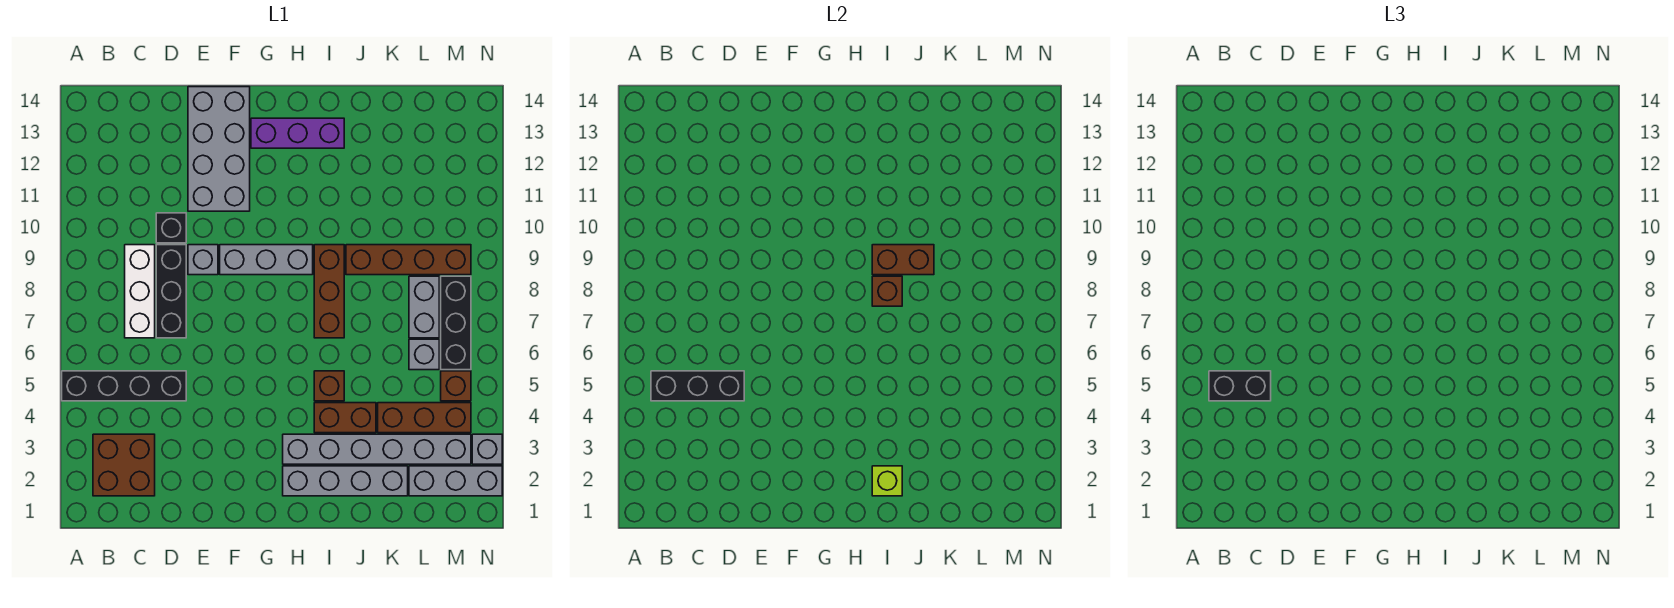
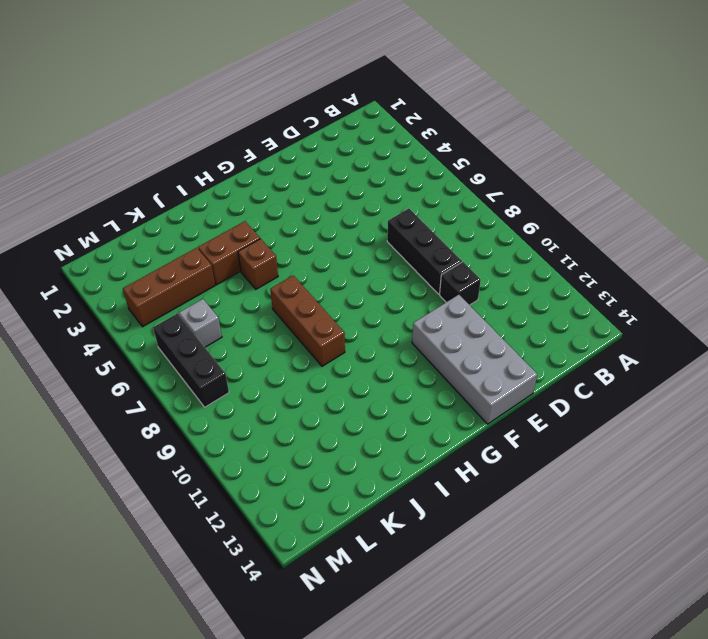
none -> black brick A5:D5 level 1
none -> brown brick B2:C3 level 1
none -> white brick C7:C9 level 1

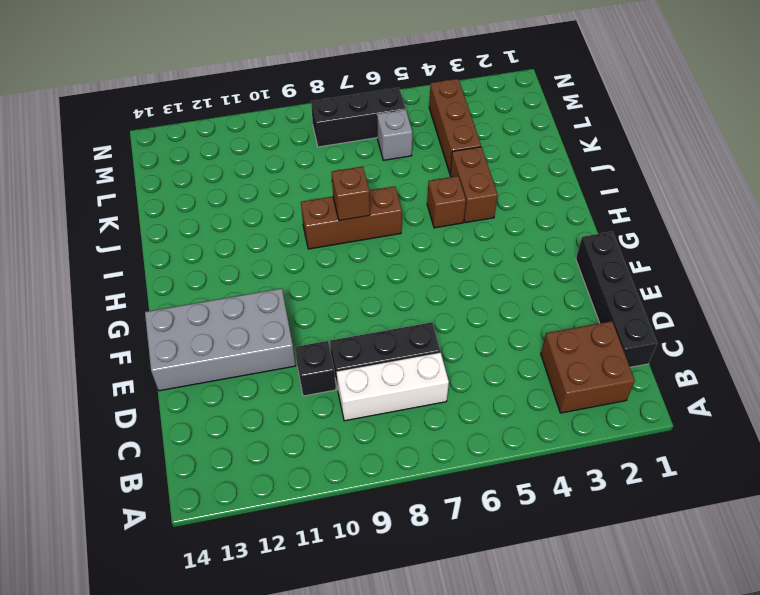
black brick C1:F1 level 1 -> black brick A5:D5 level 1
none -> grey brick E9 level 1
none -> grey brick F9:H9 level 1
none -> purple brick G13:I13 level 1

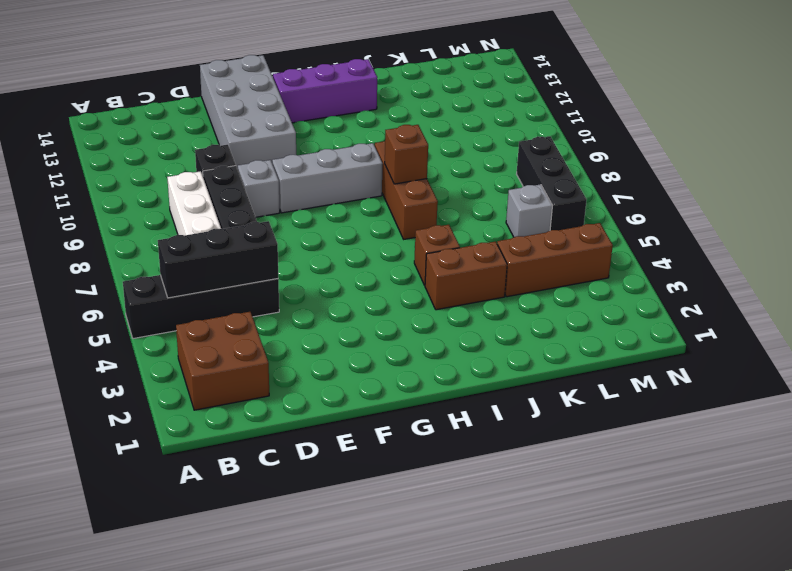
none -> grey brick H2:K2 level 1
none -> grey brick H3:M3 level 1
none -> brown brick J9:M9 level 1

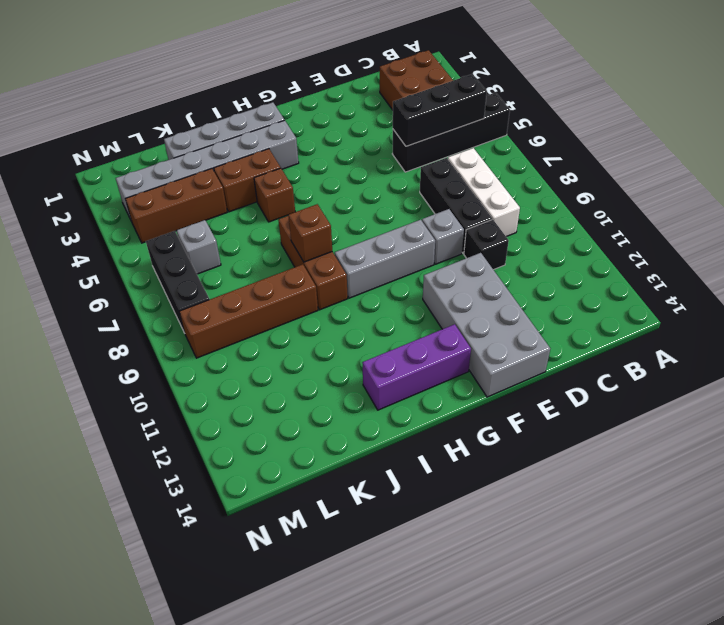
none -> grey brick L2:N2 level 1
none -> grey brick L7:L8 level 1
none -> brown brick M5 level 1

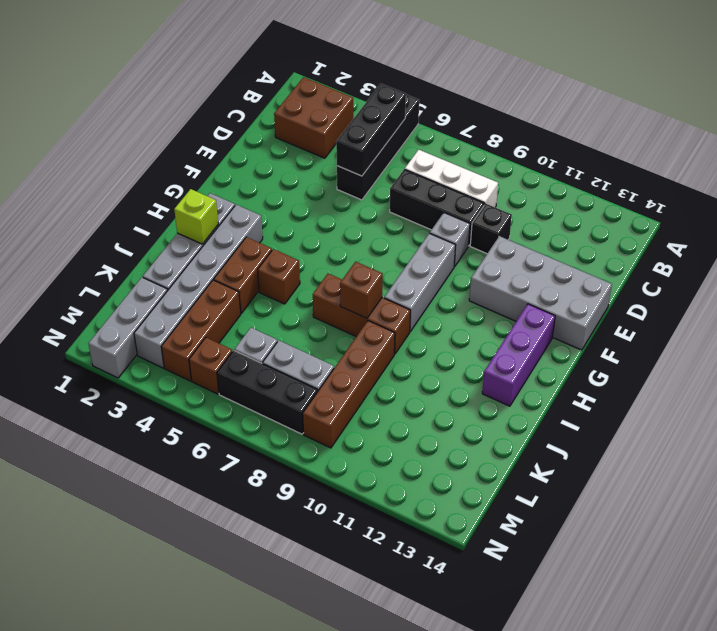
none -> grey brick N3 level 1
none -> brown brick I9:J9 level 2
none -> black brick B5:C5 level 3

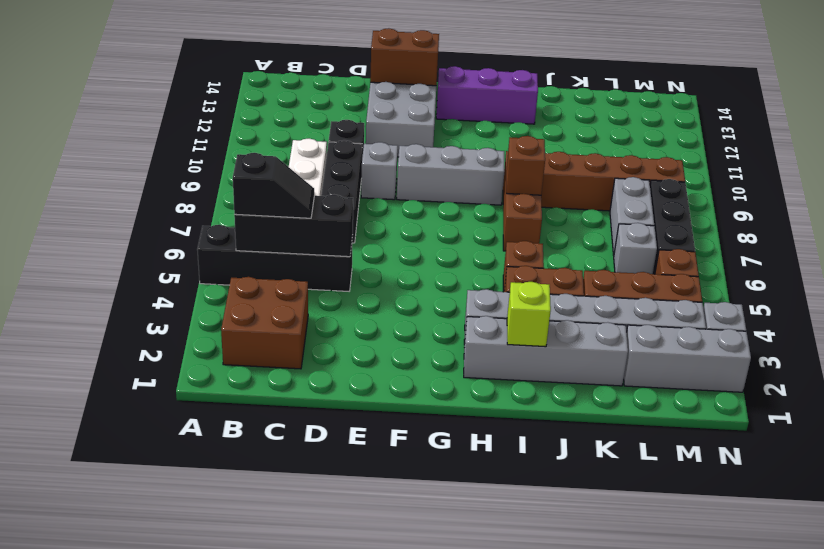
black slope B5:C5 level 3 top B -> black brick B5:C5 level 3
brown brick E13:F13 level 2 -> brown brick I9:J9 level 2

